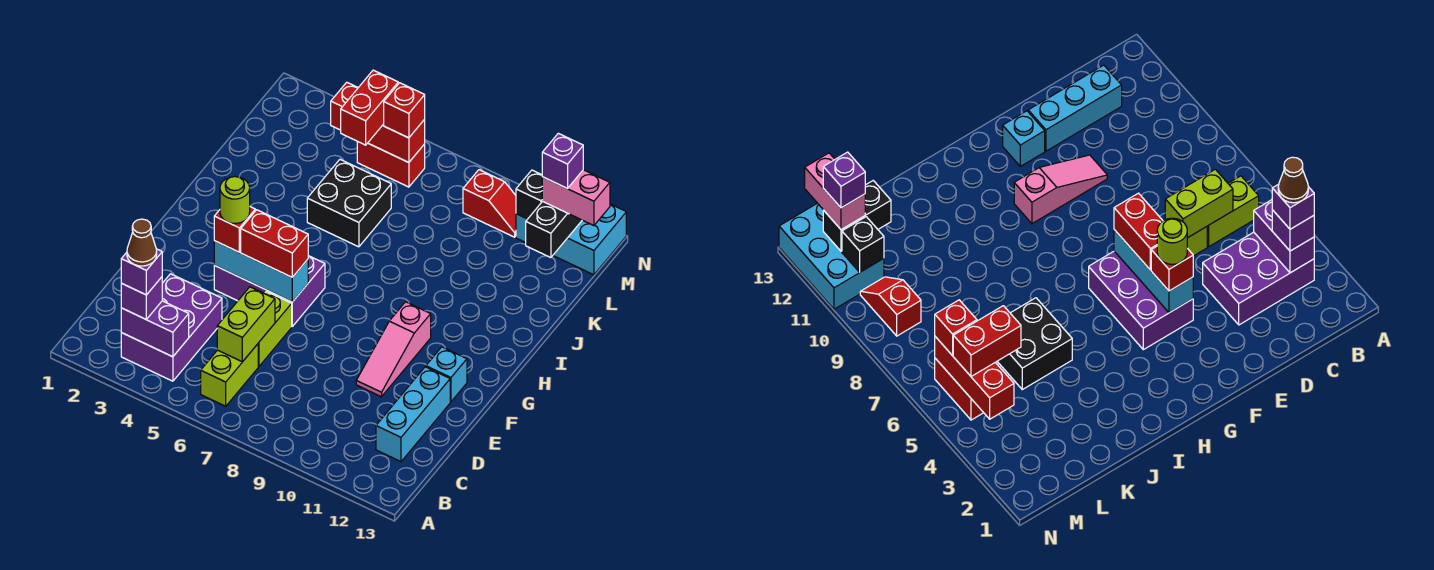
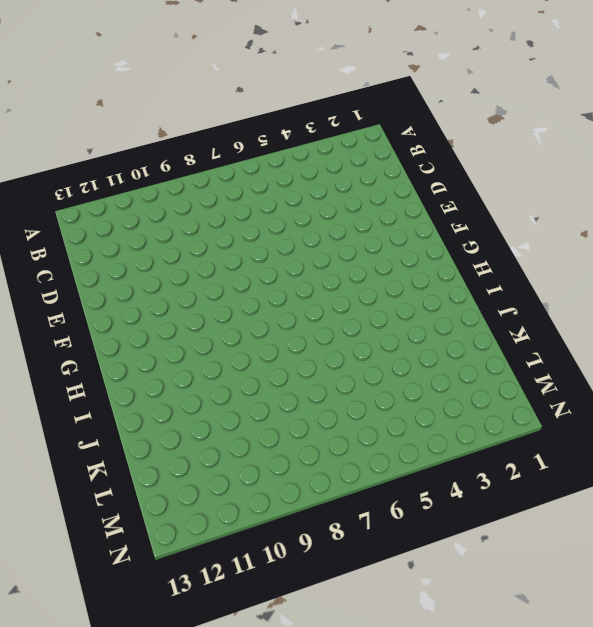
none -> purple brick B3:D4 level 1
none -> lime brick B6:C6 level 1
none -> cyan brick C12:E12 level 1

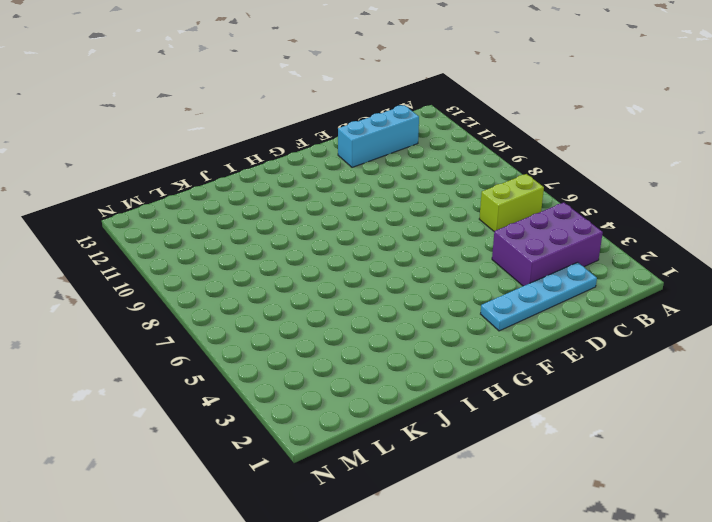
cyan plate C2:F2 level 1 -> none
none -> lime brick D6:E6 level 1
none -> pink slope E10:G10 level 1 top G
none -> purple brick F4:G6 level 1

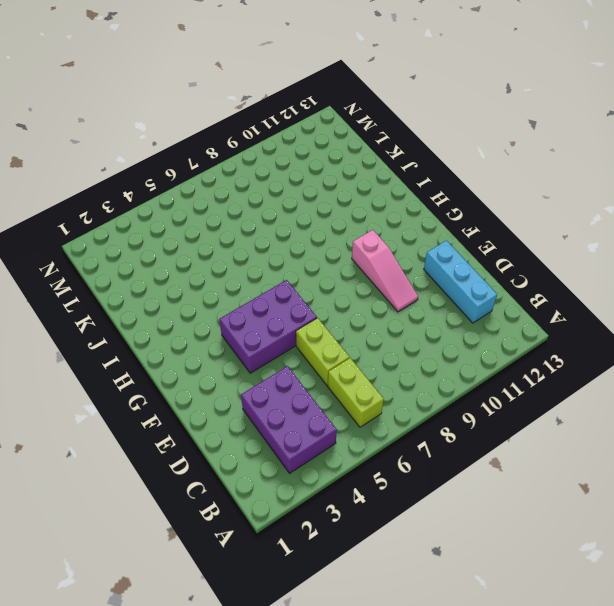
none -> cyan brick F12 level 1
none -> black brick J5:K6 level 1
none -> red brick M5:M6 level 1

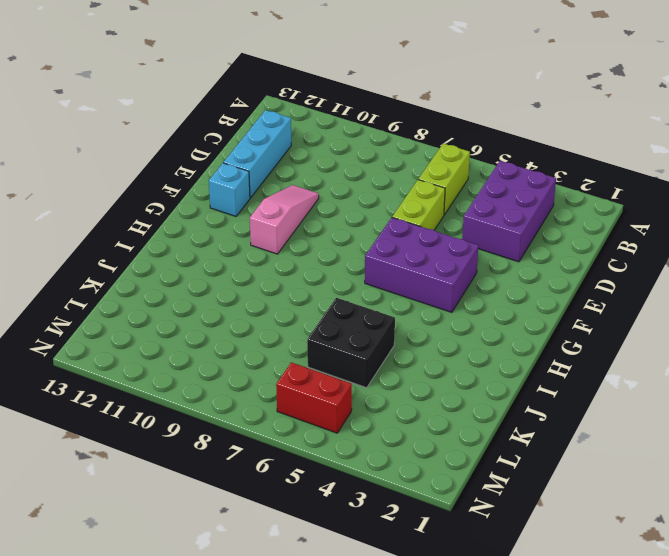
none -> red slope M9:M10 level 1 top 9
none -> cyan brick M11:N13 level 1
none -> purple brick B3:B4 level 2

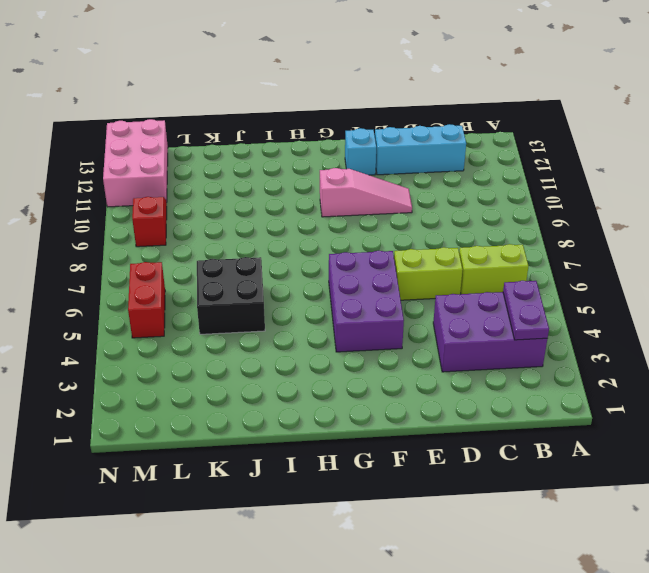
purple plate B3:B4 level 2 -> purple brick B3:B4 level 2
pink brick M11:N13 level 1 -> cyan brick M11:N13 level 1
none -> lime brick C6:D6 level 2
none -> cyan brick F4:F6 level 2
none -> black brick L12:M12 level 2

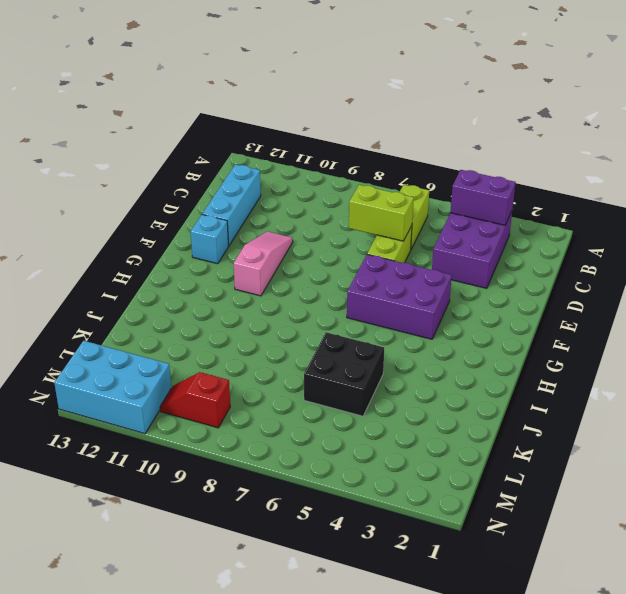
lime brick D6:D7 level 2 -> lime brick C6:D6 level 2
none -> red brick M5:M6 level 1
none -> cyan brick F4:F6 level 2
none -> black brick L12:M12 level 2

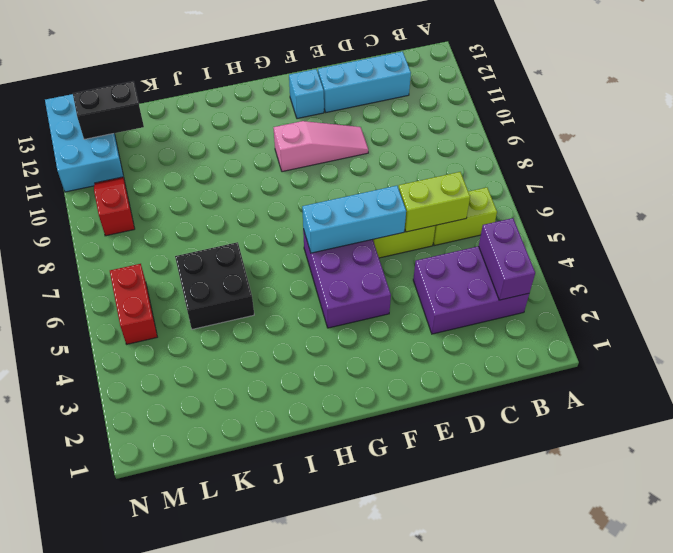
cyan brick E6:G6 level 2 -> cyan brick F4:F6 level 2
none -> red brick M4:M6 level 2
none -> black brick M11 level 2
none -> purple brick B3 level 3

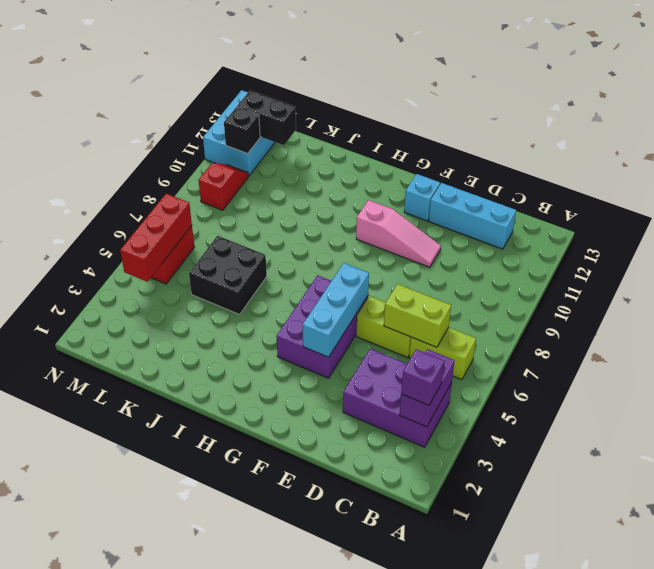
none -> red brick F4 level 3
none -> red brick F5:F6 level 3
none -> red brick L5:M5 level 3

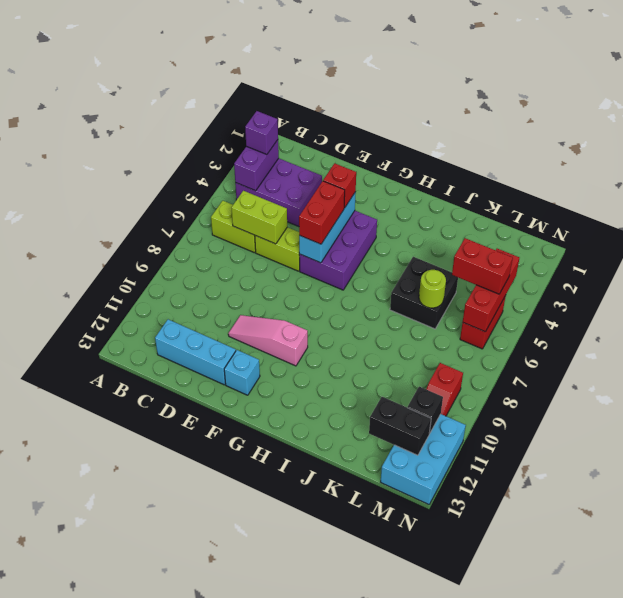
lime round brick K6 level 2 -> lime round brick F4 level 4
none -> red brick M6 level 3
none -> pink brick M12:M13 level 3
none -> purple brick B3 level 4

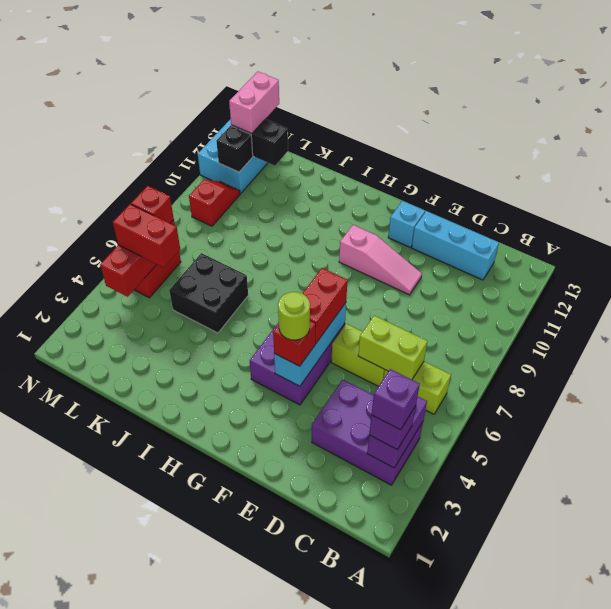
none -> purple brick M12 level 4
none -> brown cone B3 level 5

